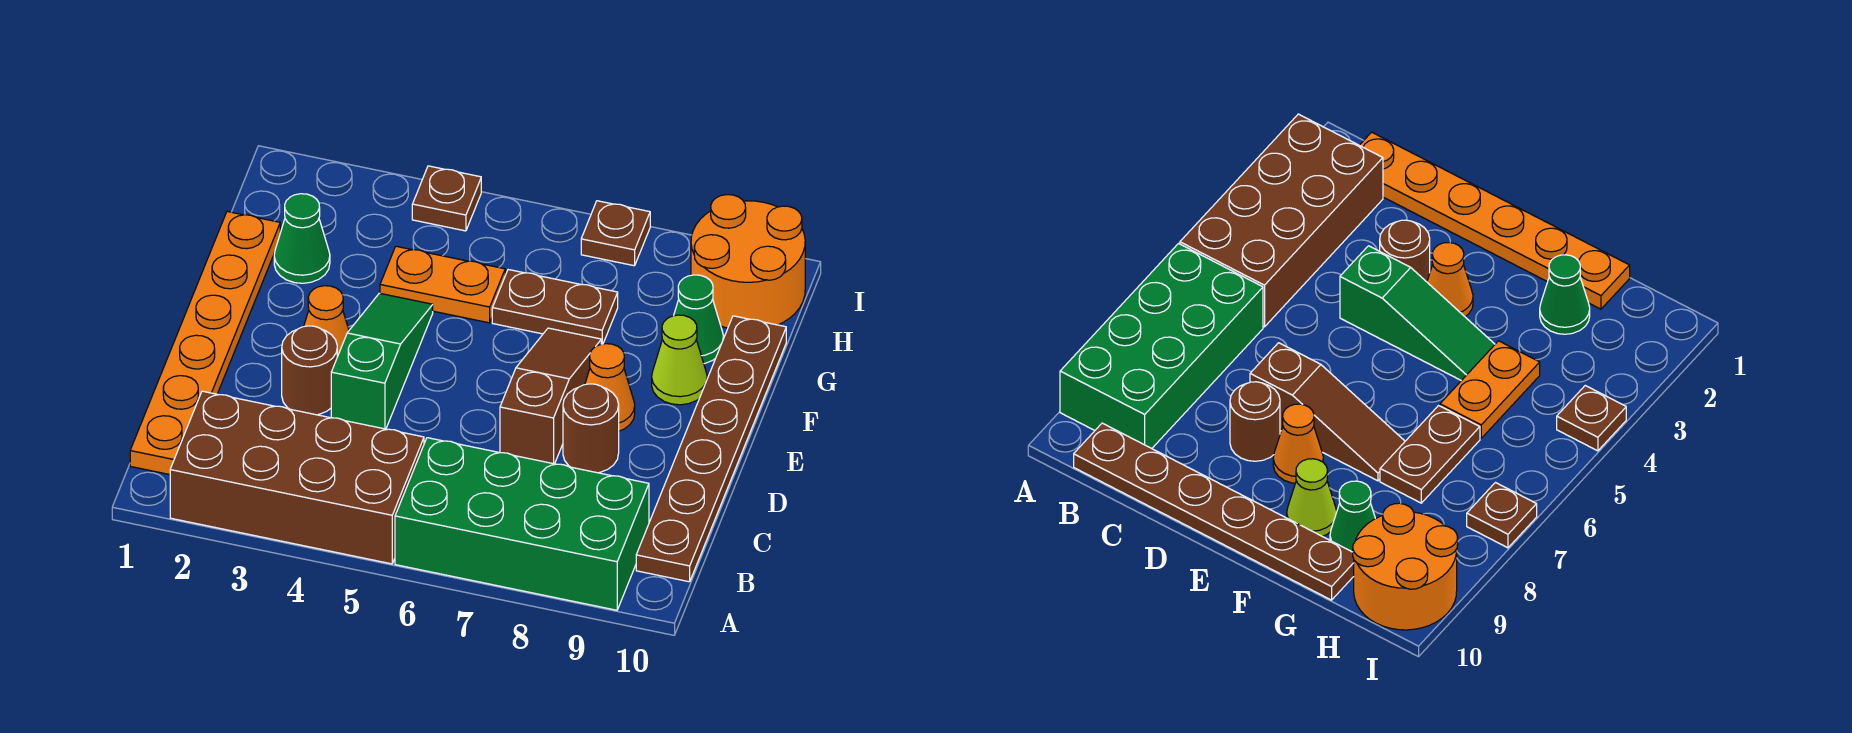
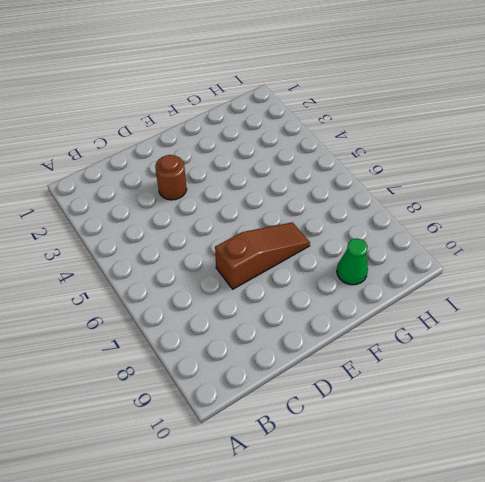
none -> brown brick A2:B5 level 1
none -> green brick A6:B9 level 1
none -> orange plate B1:G1 level 1

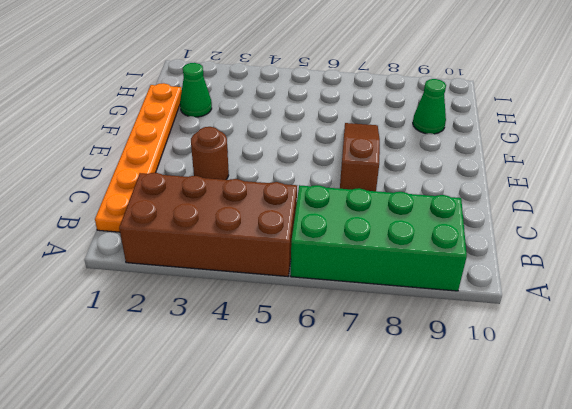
none -> brown plate B10:G10 level 1
none -> green slope D4:F4 level 1 top D
none -> brown round brick D8 level 1

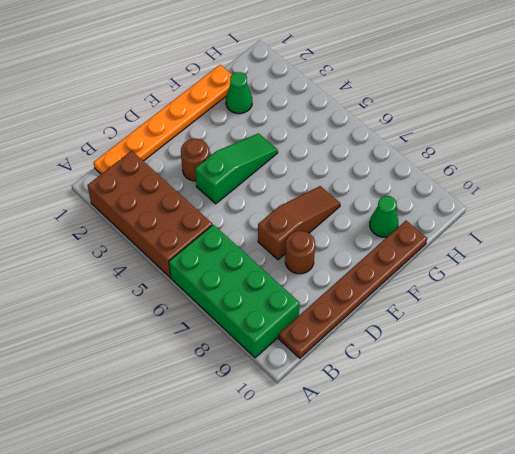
none -> orange cone E3 level 1
none -> orange cone E8 level 1
none -> lime cone F9 level 1

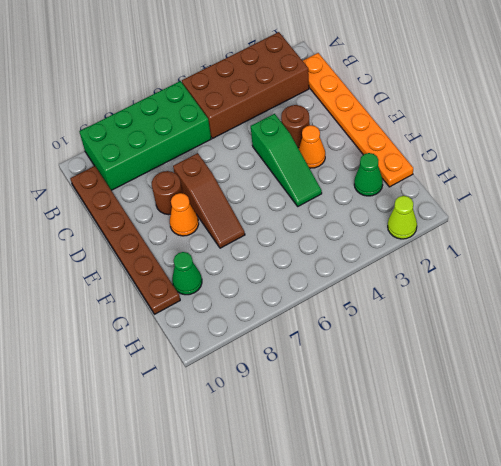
lime cone I2 level 1 -> lime cone F9 level 1
none -> orange plate G4:G5 level 1
none -> brown plate G6:G7 level 1
none -> orange round brick H9:I10 level 1

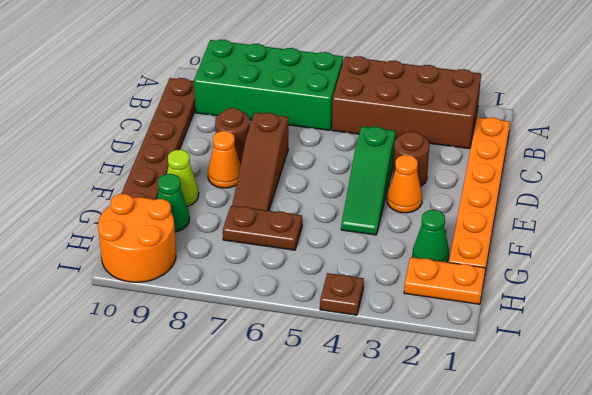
orange plate H1:H2 level 1 -> orange plate G4:G5 level 1
none -> brown plate I7 level 1

